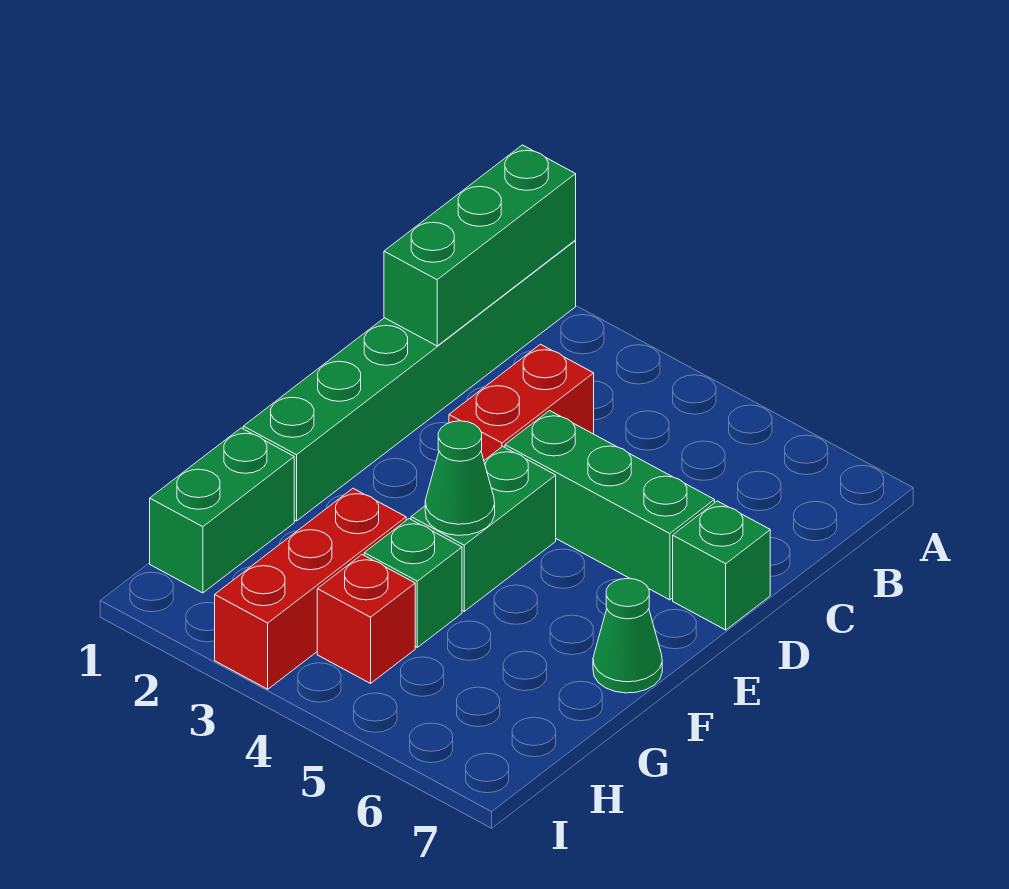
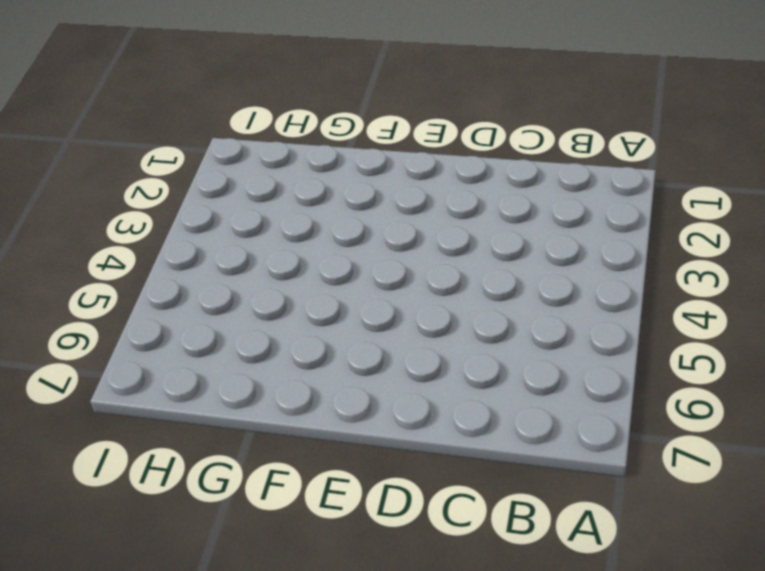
none -> green brick A1:F1 level 1
none -> red brick C3:D3 level 1
none -> green brick D4:D6 level 1

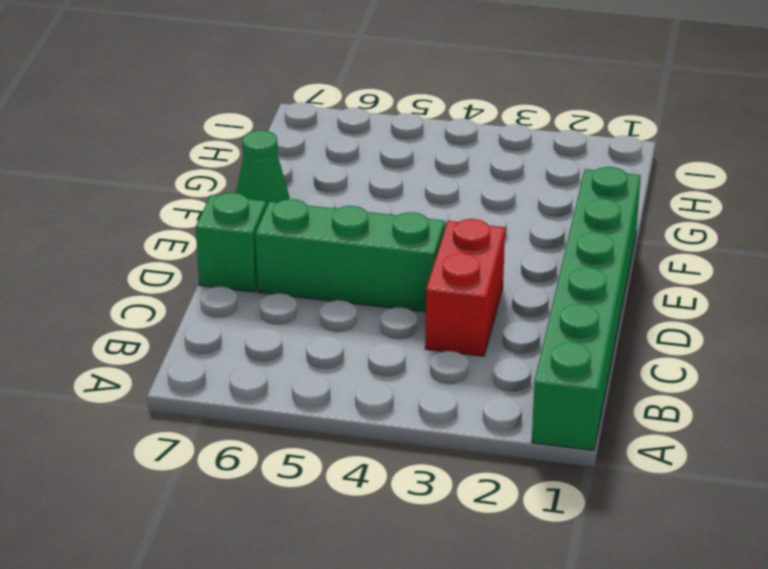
none -> green brick E4:F4 level 1
none -> green brick G1:H1 level 1
none -> red brick G3:I3 level 1

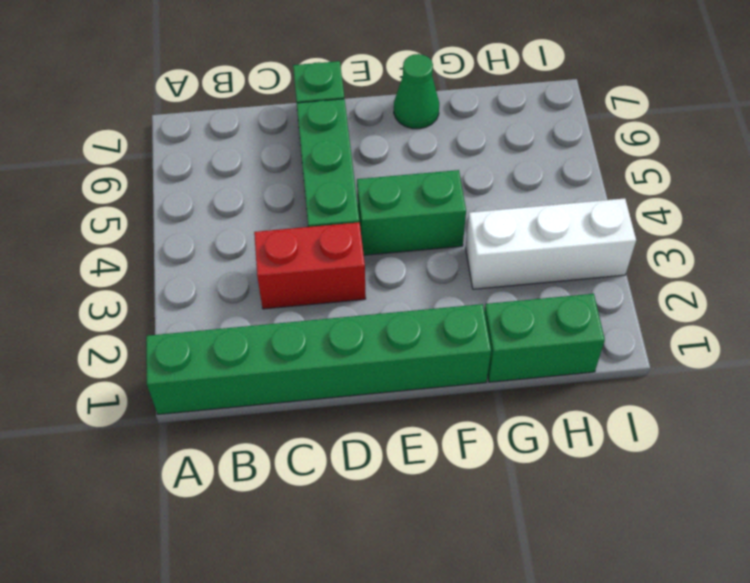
white brick G3:I3 level 1 -> red brick G3:I3 level 1
none -> green brick G4 level 1
none -> red brick H4 level 1
none -> green brick A1:C1 level 2

